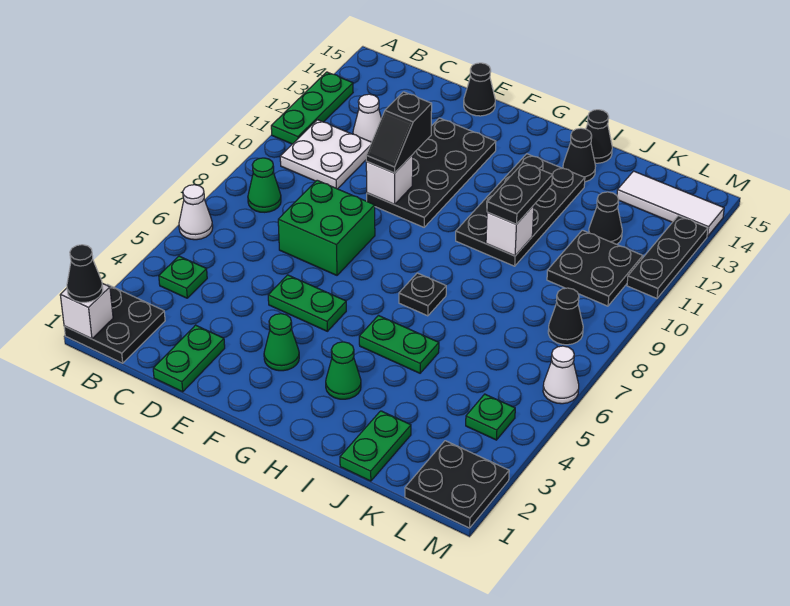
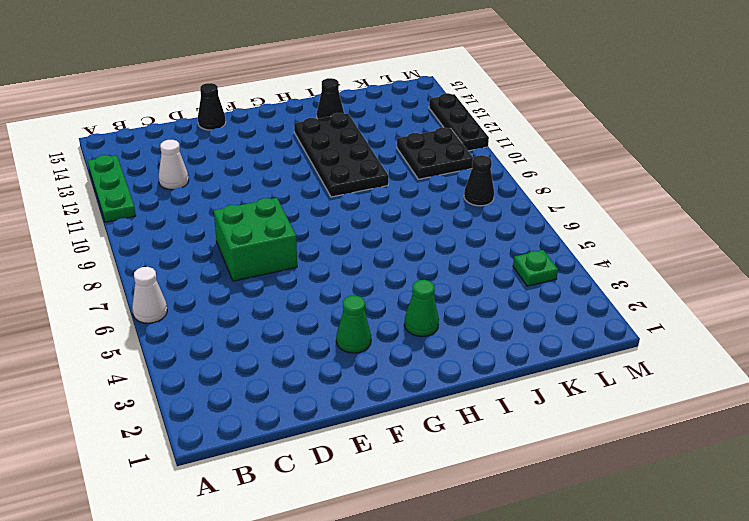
none -> black plate A1:B2 level 1
none -> green plate B4 level 1
none -> green cone B8 level 1
none -> white plate B10:C11 level 1

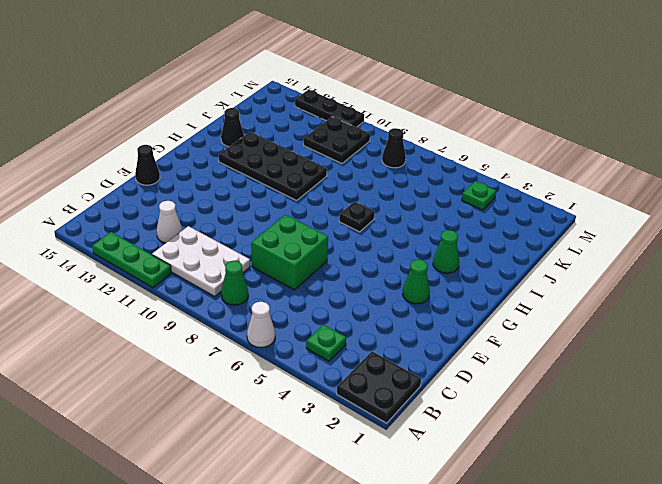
white plate B9:C11 level 1 -> white plate B10:C11 level 1
none -> green plate D1:D2 level 1
none -> green plate E5:F5 level 1
none -> black plate E10:F13 level 1
none -> green plate H5:I5 level 1

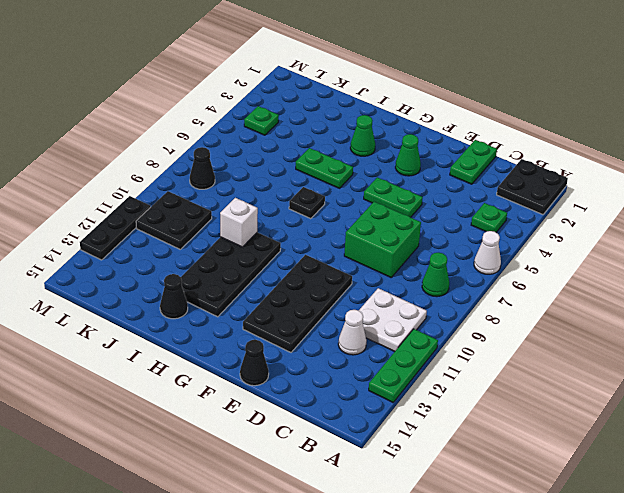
none -> black cone I15 level 1
none -> green plate J1:J2 level 1
none -> black cone K12 level 1
none -> white tile K14:M14 level 1

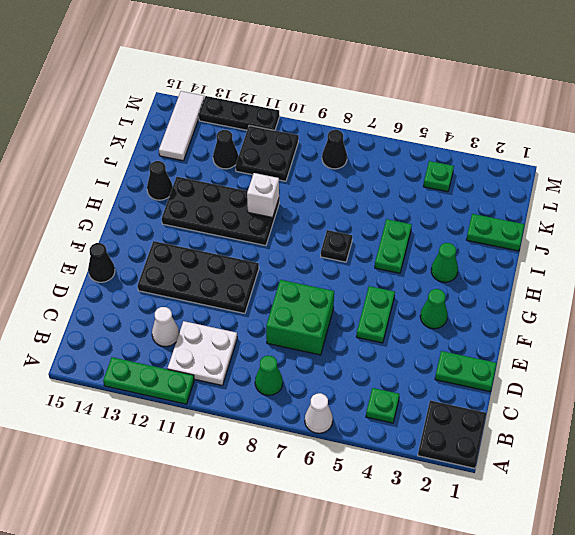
none -> black cone I15 level 1
none -> black plate L1:M2 level 1
none -> white cone M6 level 1
none -> white brick A1 level 2

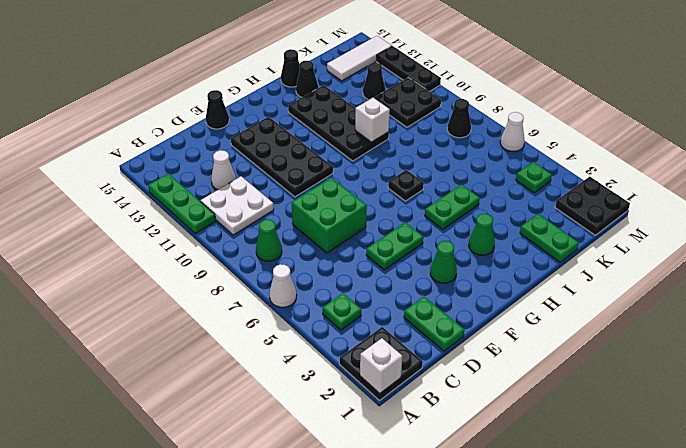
none -> white brick E10 level 2
none -> black cone A1 level 3
none -> black slope E10:E11 level 3 top 11
none -> black plate I10:I11 level 3

